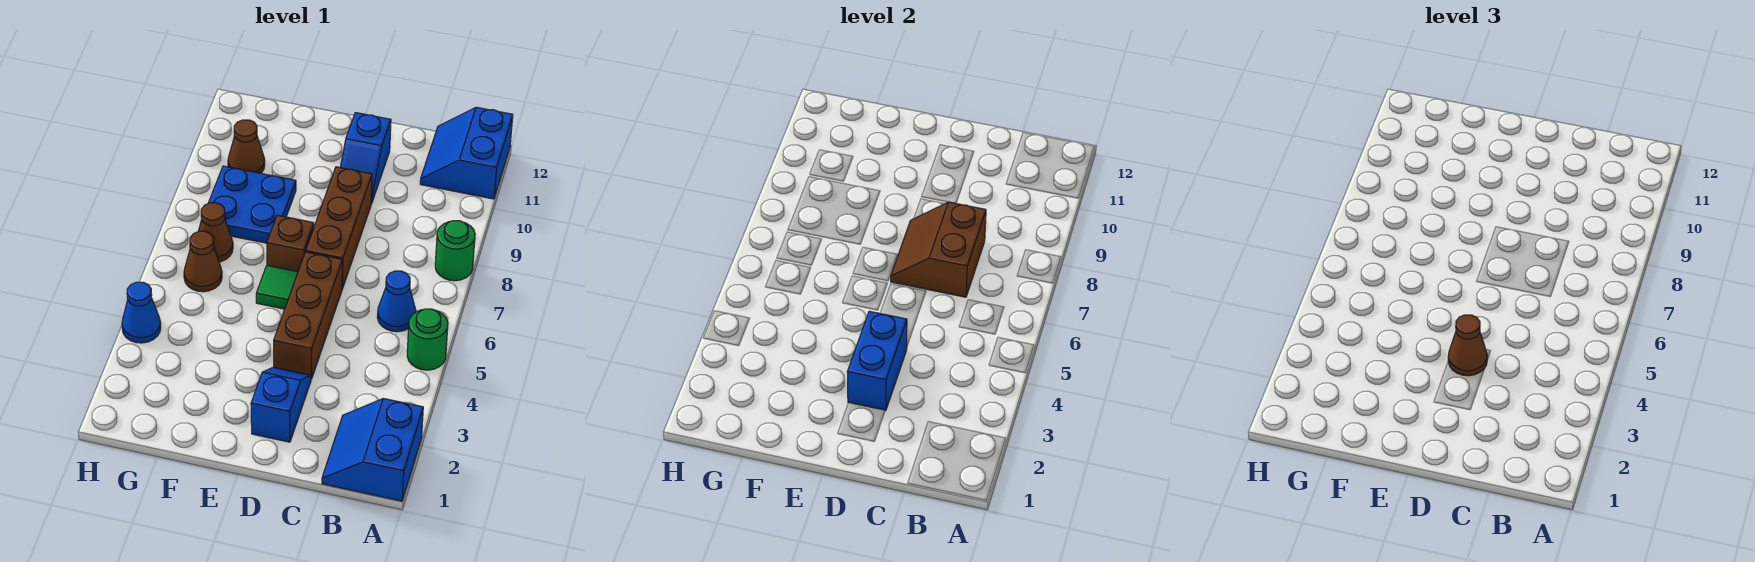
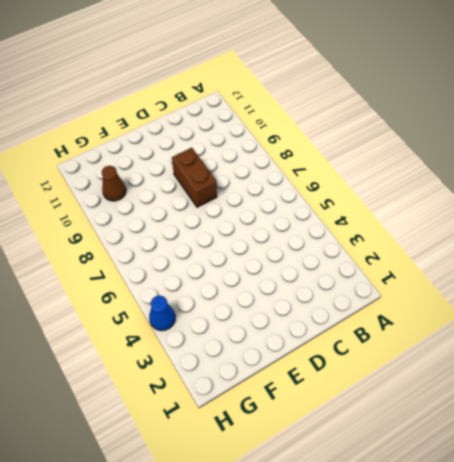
brown brick D8:D9 level 1 -> brown brick D7:D9 level 1
none -> blue slope A1:B2 level 1 top A
none -> green round brick A5 level 1
none -> green round brick A8 level 1

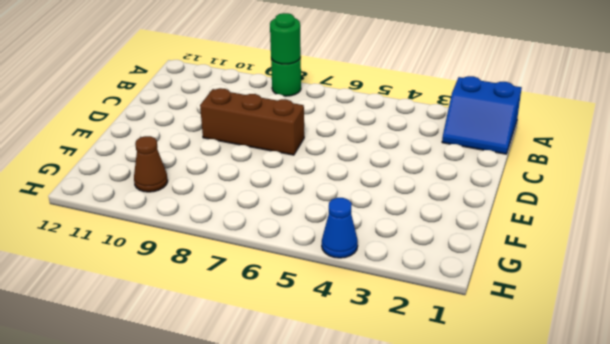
green round brick A8 level 2 -> green round brick A5 level 1
none -> blue slope A11:B12 level 1 top A
none -> blue cone B6 level 1
none -> blue slope D2:D3 level 1 top 2

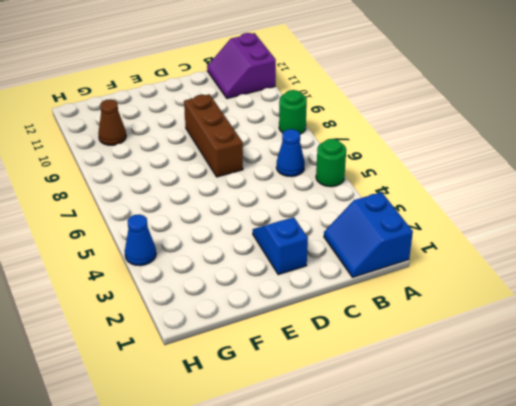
purple slope A11:B12 level 1 top A -> blue slope A11:B12 level 1 top A
none -> brown brick D4:D6 level 1
none -> blue slope D10:D11 level 1 top 11
none -> green tile E6 level 1

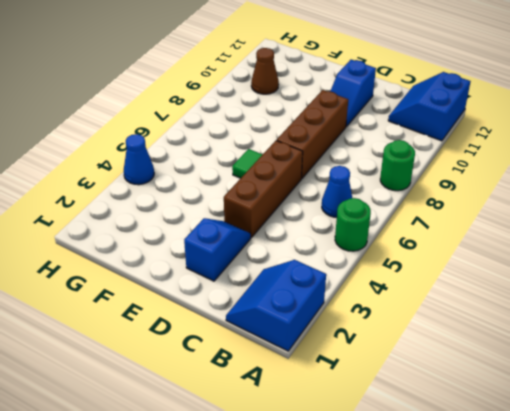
none -> brown brick E7 level 1
none -> blue plate F8:G9 level 1
none -> brown cone G6 level 1

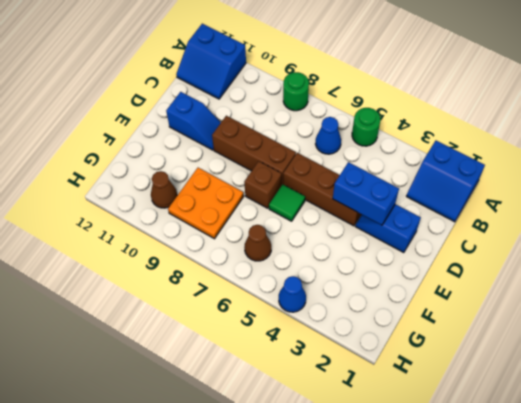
orange plate F8:G9 level 1 -> blue plate F8:G9 level 1
none -> brown cone G7 level 1
none -> brown slope C7:D8 level 2 top C
none -> brown cone D4 level 3

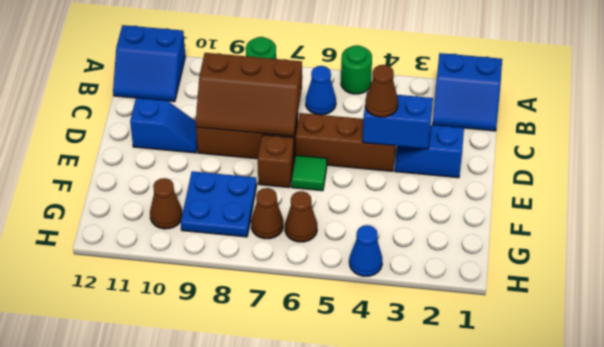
brown slope C7:D9 level 2 top C -> brown slope C7:D8 level 2 top C

